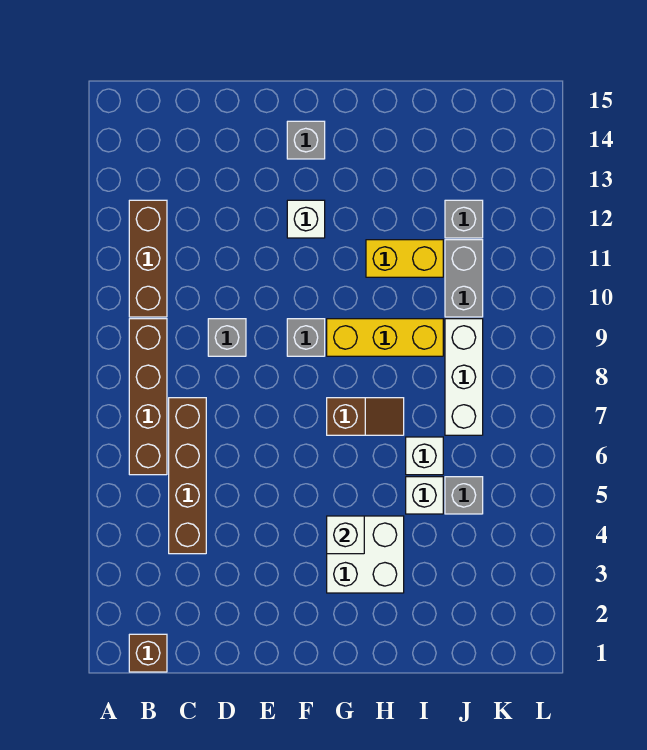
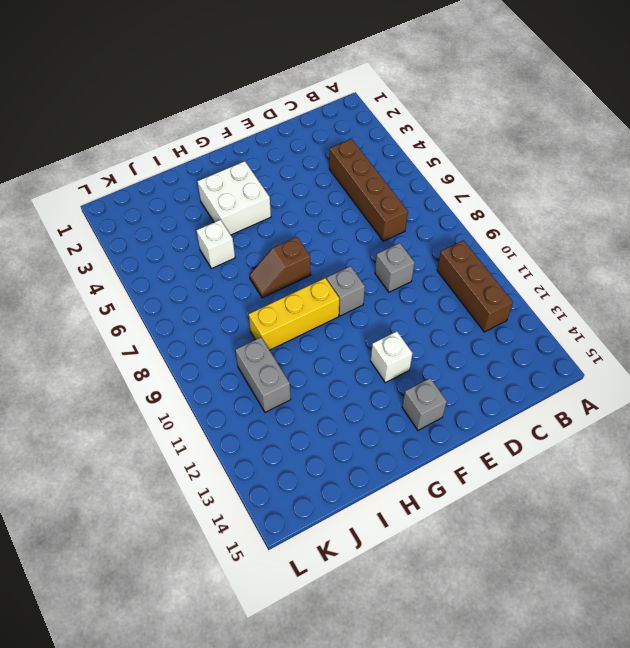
none -> brown brick B1 level 1
none -> brown brick B6:B9 level 1
none -> yellow brick H11:I11 level 1

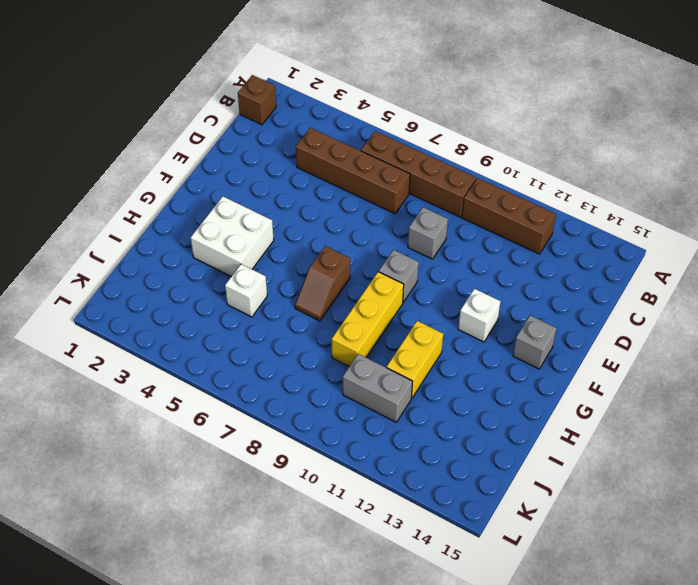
none -> white brick I6 level 1
none -> grey brick J5 level 1
none -> white brick J7:J9 level 1

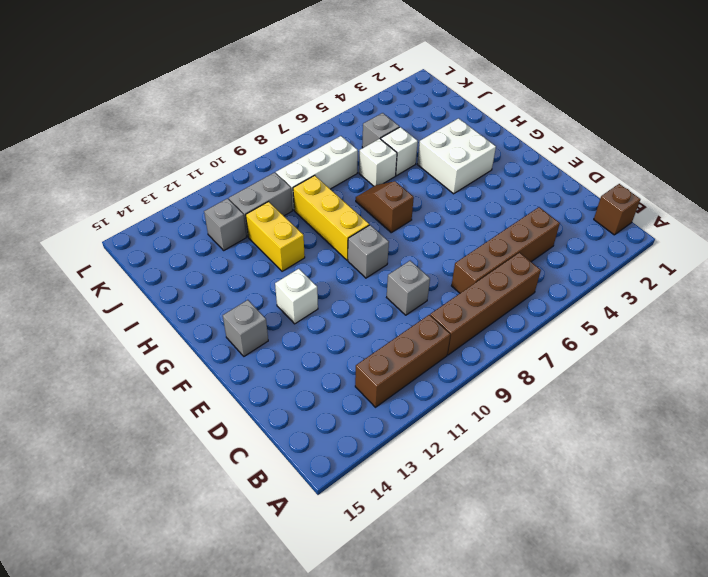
none -> white brick G4 level 2

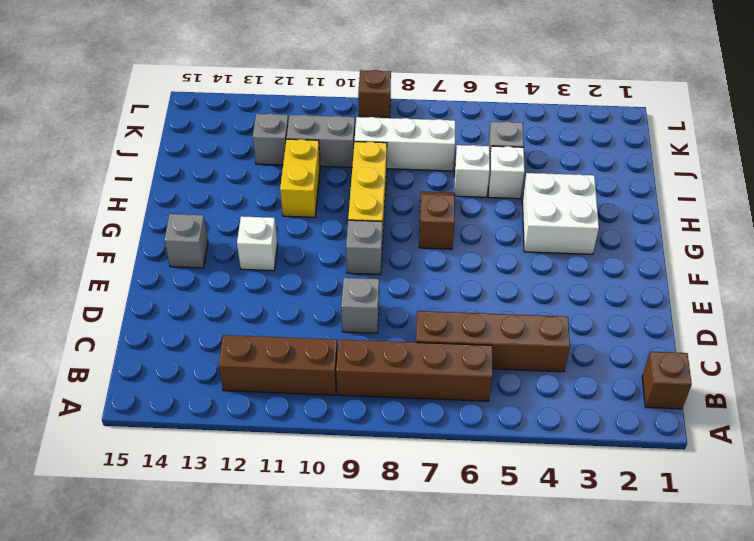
brown brick L9 level 1 -> none
none -> white brick G4 level 2

